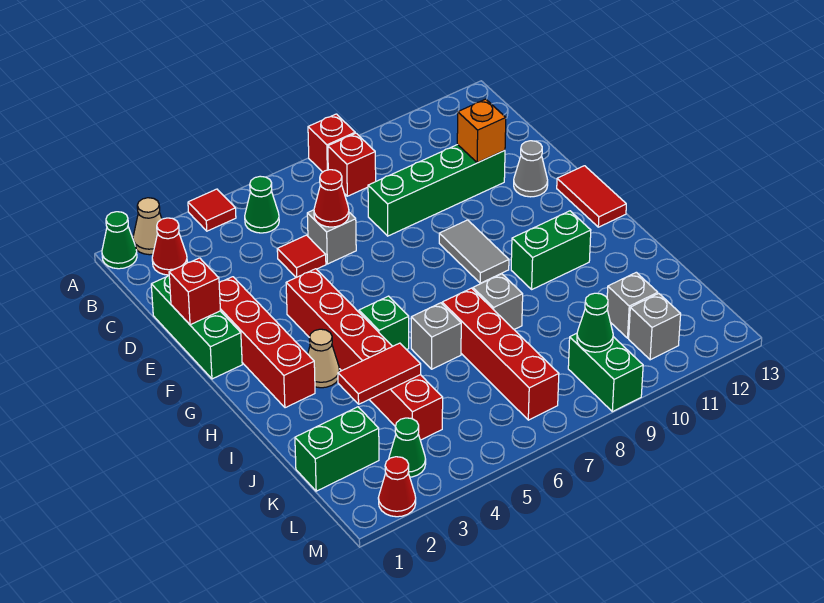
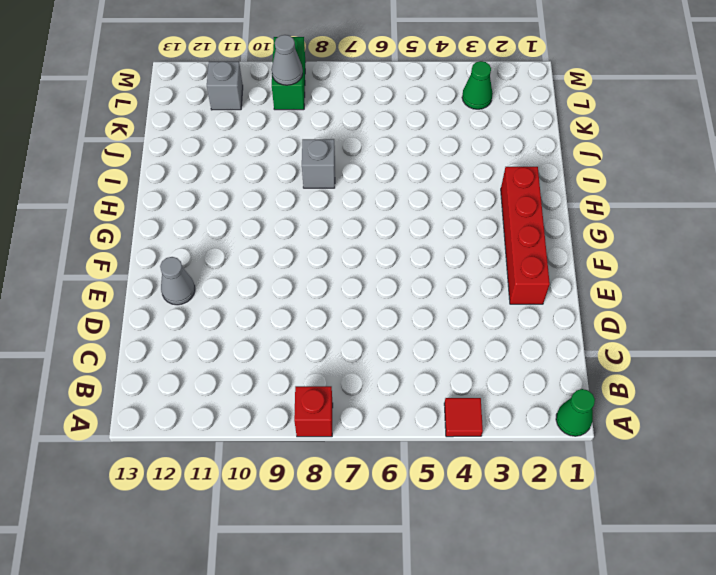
grey cone L9 level 2 -> green cone L9 level 2
none -> tan cone A2 level 1
none -> red cone B2 level 1
none -> green cone B5 level 1
none -> red brick B8 level 1

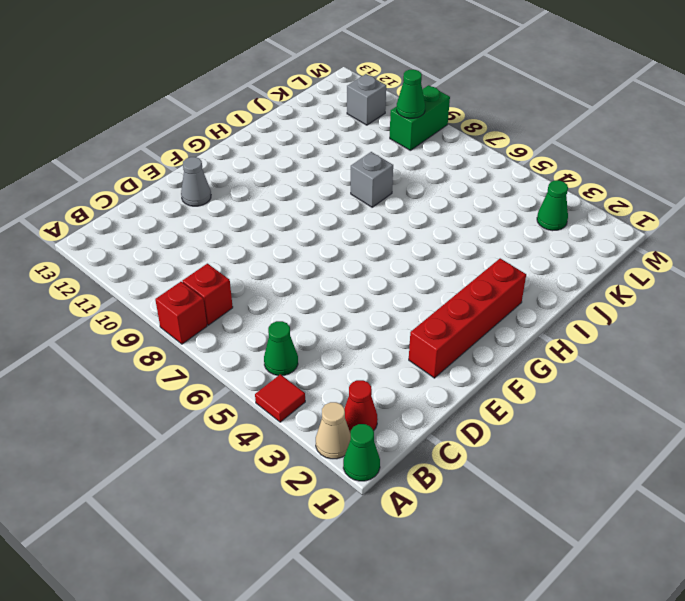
none -> green brick D1:F1 level 1
none -> red tile D5 level 1
none -> grey brick D6 level 1
none -> green brick D8:D11 level 1

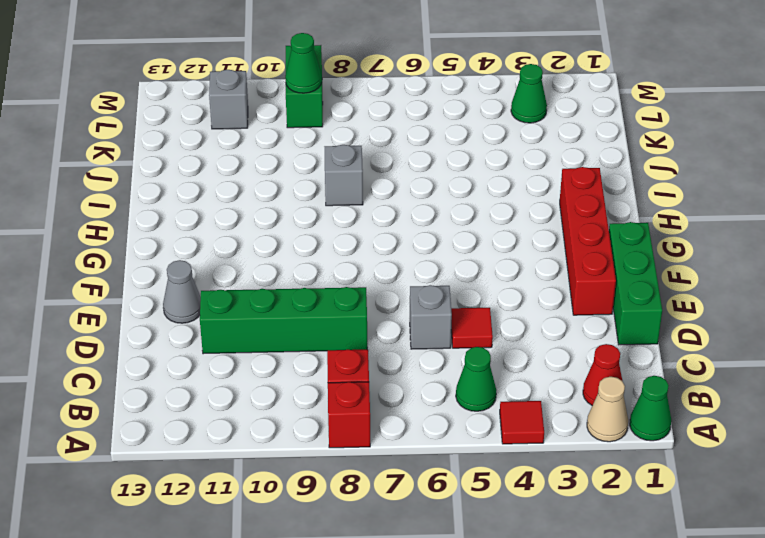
none -> red brick F4:K4 level 1
none -> grey tile F9:G9 level 1
none -> red tile F13:G13 level 1
none -> tan cone H3 level 1

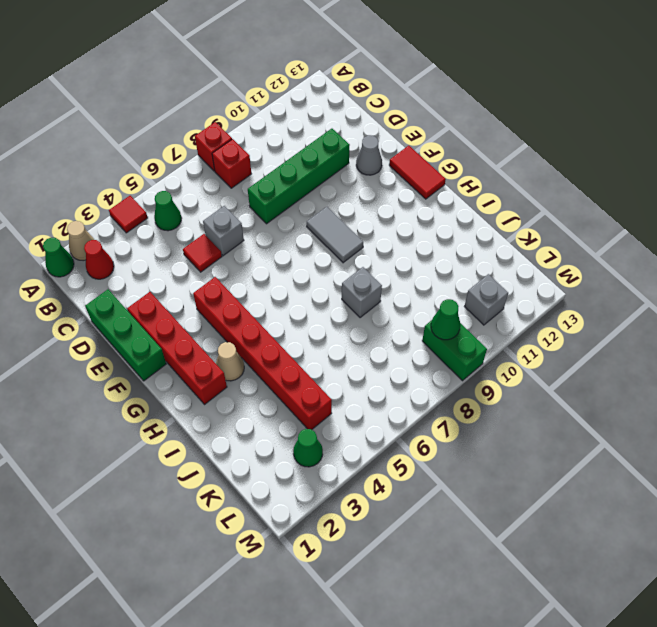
none -> green brick H5 level 1
none -> green brick H10:H11 level 1
none -> grey brick I6 level 1
none -> red brick I7:L7 level 1

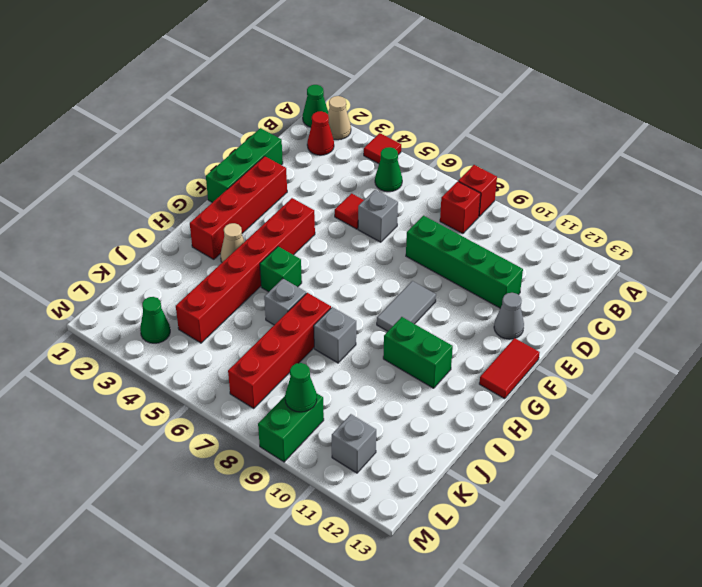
none -> green brick K1:K2 level 1
none -> grey brick K11 level 1
none -> red cone M2 level 1
none -> red cone D6 level 2

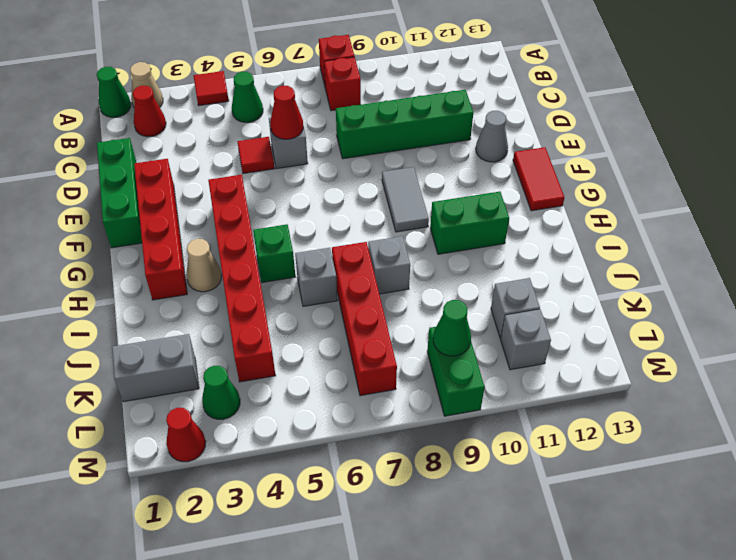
grey brick K1:K2 level 1 -> green brick K1:K2 level 1
none -> orange brick D11 level 2
none -> red brick E1 level 2
none -> red tile J3:J4 level 2

